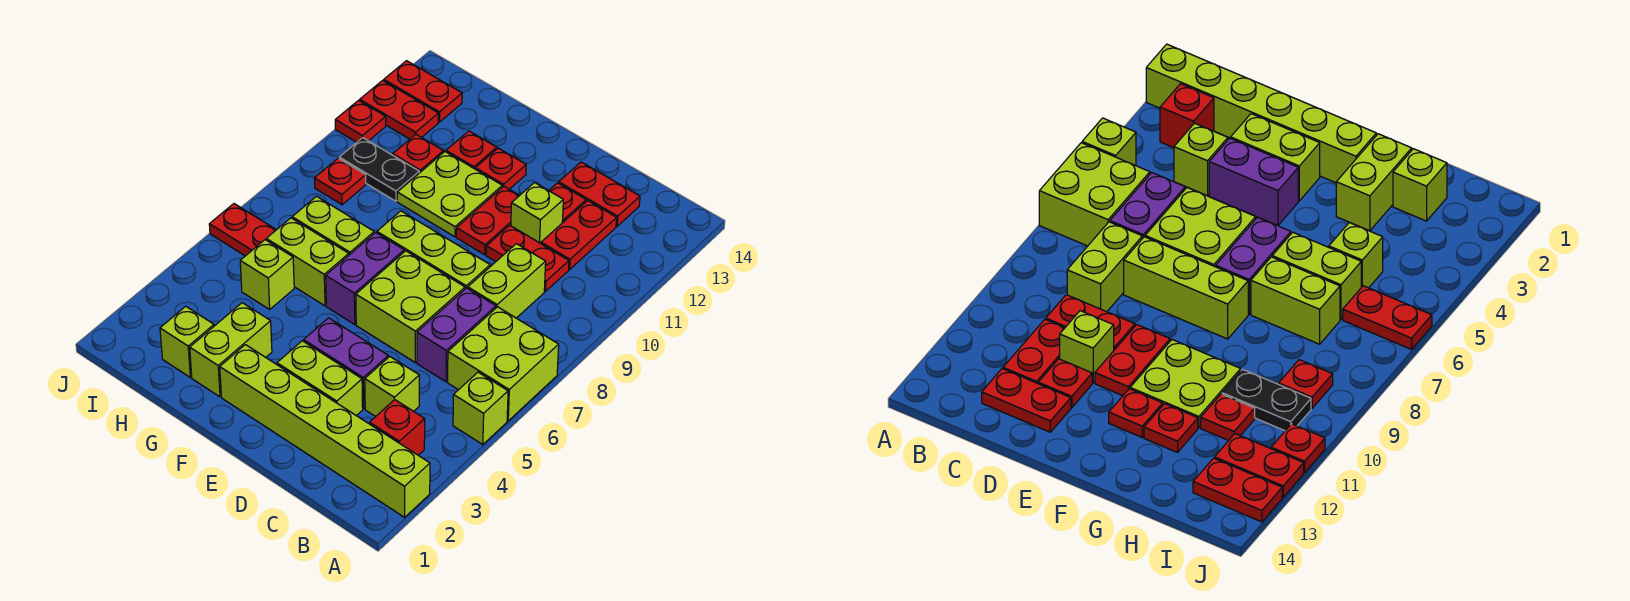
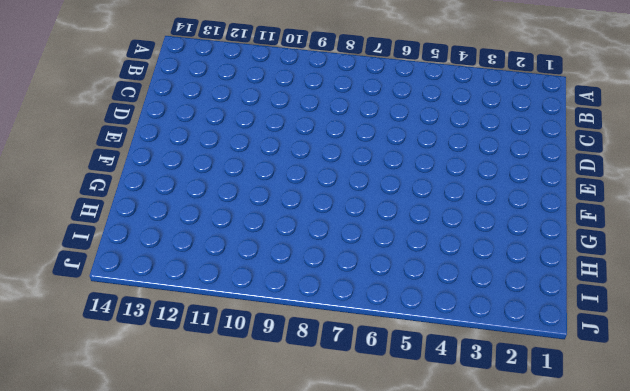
none -> lime brick A2:F2 level 1
none -> lime brick A5 level 1
none -> lime brick A6:B7 level 1
none -> red brick B3 level 1

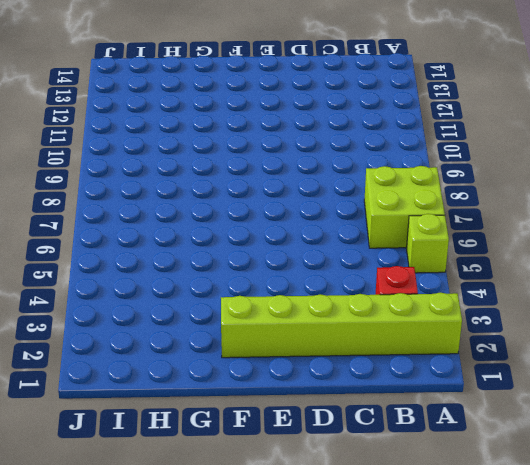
none -> lime brick C4 level 1
none -> purple brick C6:C7 level 1
none -> lime brick C8:C9 level 1
none -> red plate C10:D10 level 1

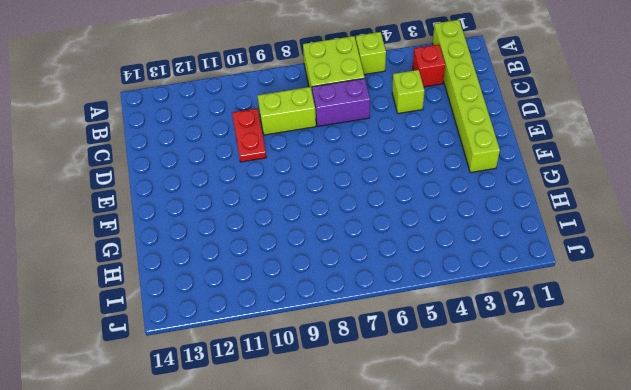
none -> red plate C11:C12 level 1
none -> red plate C13:D13 level 1
none -> lime brick D3:E3 level 1
none -> purple brick D4:E4 level 1

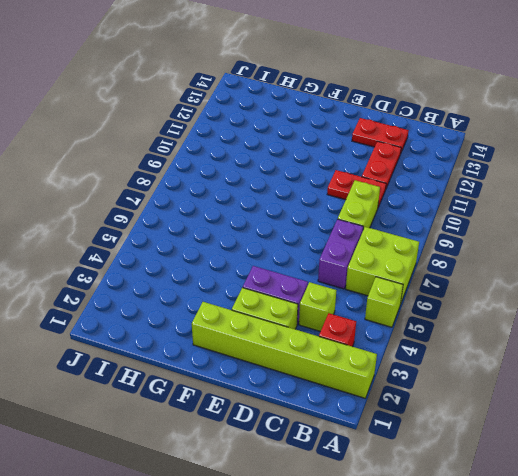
none -> lime brick D6:E7 level 1
none -> lime brick D8:F8 level 1
none -> lime brick D11 level 1
none -> red plate D12 level 1

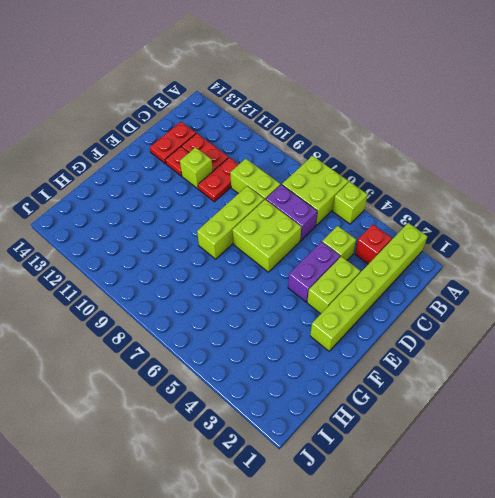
none -> red plate E10:E11 level 1
none -> purple brick F6:F7 level 1
none -> lime plate F10:G11 level 1
none -> red plate F12 level 1

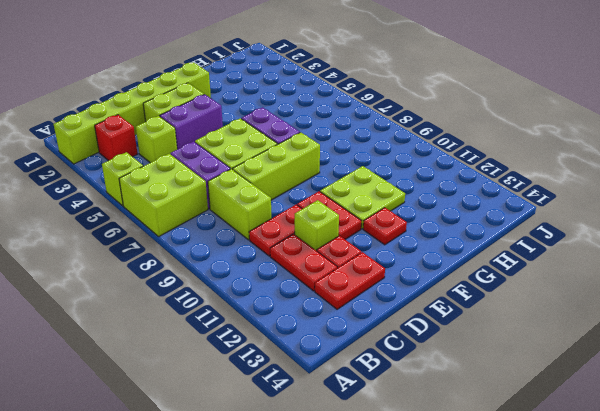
none -> lime brick G2:G3 level 1
none -> lime brick G6:H6 level 1
none -> lime brick G7:H7 level 1
none -> red plate G12 level 1

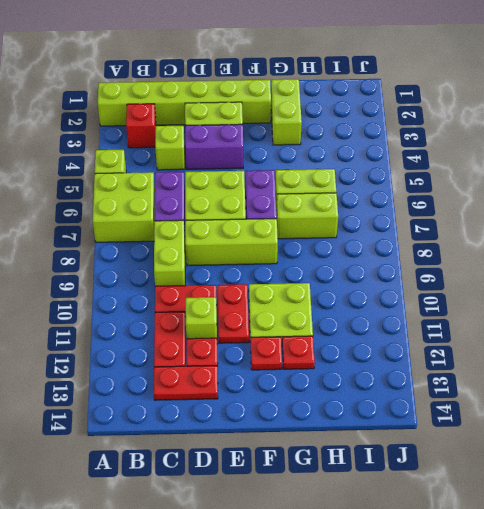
none -> lime brick H2 level 1
none -> lime brick H5 level 1
none -> black plate H10:I10 level 1
none -> red plate H11 level 1

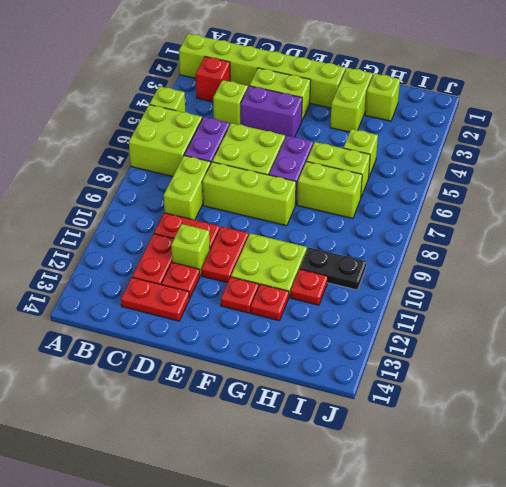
none -> red plate I6:J6 level 1
none -> red plate I9 level 1
none -> red plate I12:J12 level 1
none -> red plate I13:J13 level 1

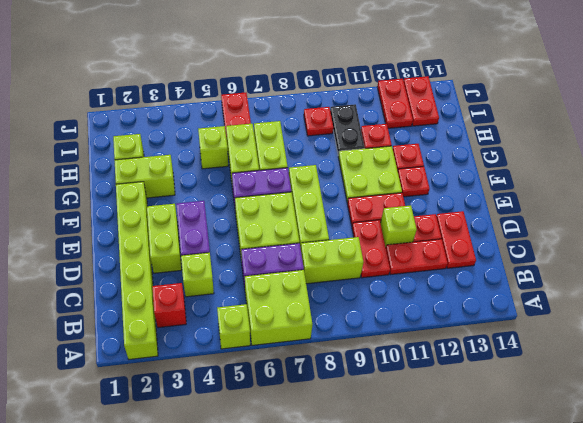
none -> red plate J11 level 1

